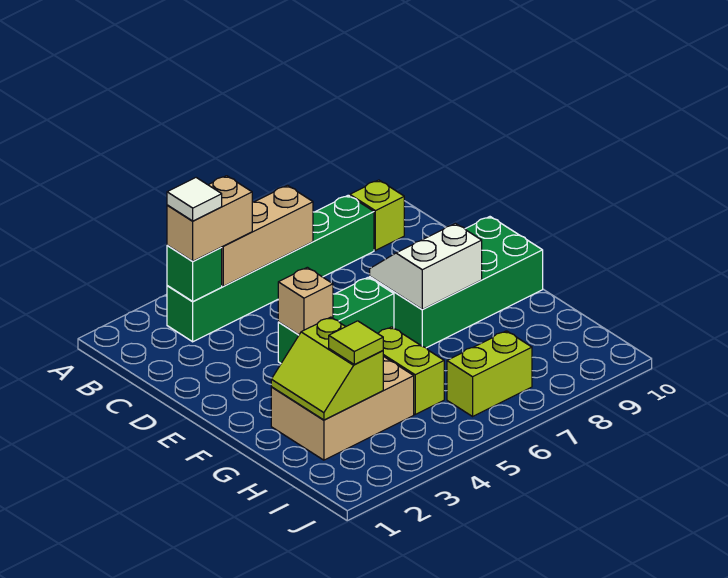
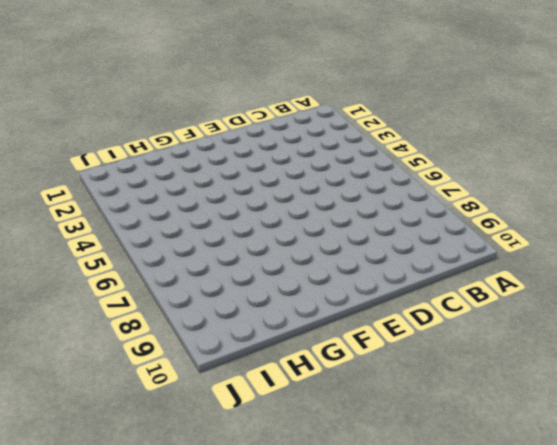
none -> green brick B3:B8 level 1
none -> lime brick B9 level 1
none -> green brick E4:E6 level 1

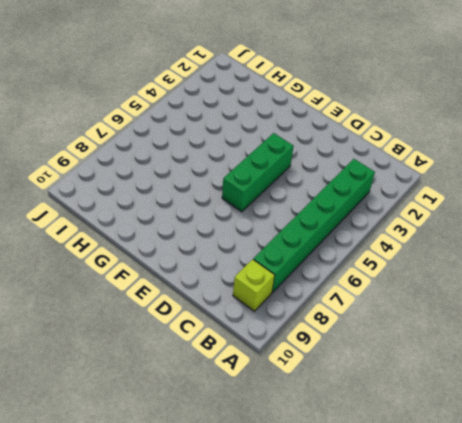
none -> green brick E7:F10 level 1
none -> tan brick G2:H4 level 1
none -> lime brick G5:H5 level 1

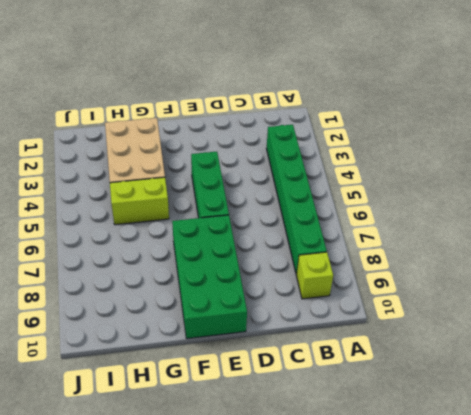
none -> lime brick I6:I7 level 1
none -> green brick B3 level 2
none -> tan brick B4:B6 level 2

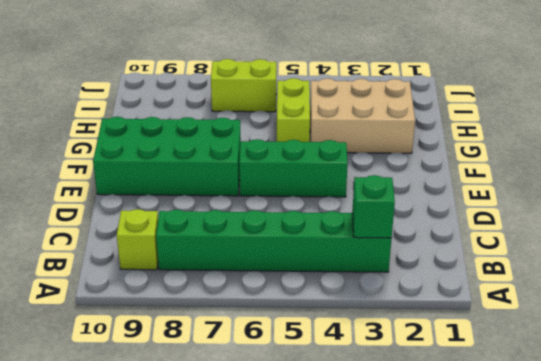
none -> tan brick B4:B6 level 2
none -> tan brick E4 level 2
none -> white slope E7:F8 level 2 top F

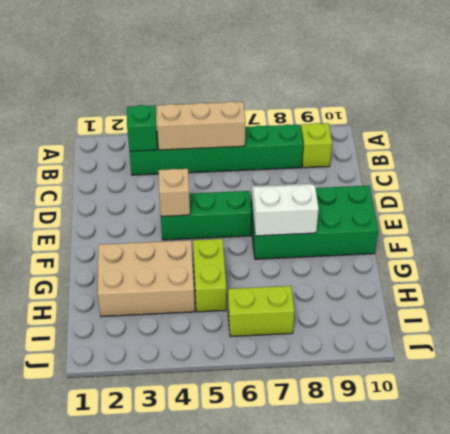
none -> lime slope G2:H3 level 2 top 3
none -> tan brick B3:B4 level 3
none -> lime tile H3 level 3

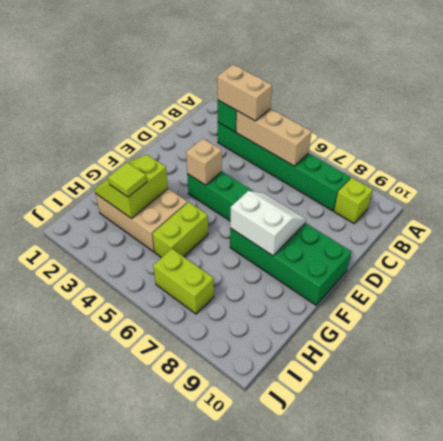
none -> white tile B3 level 4

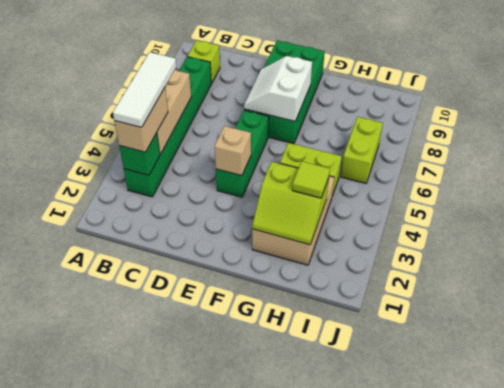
white tile B3:B5 level 4 -> white tile B3 level 4

